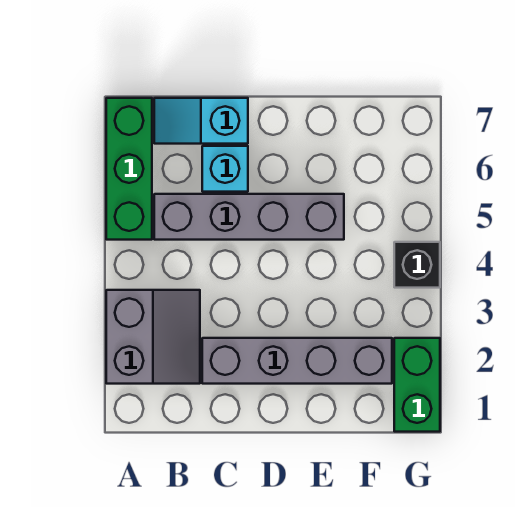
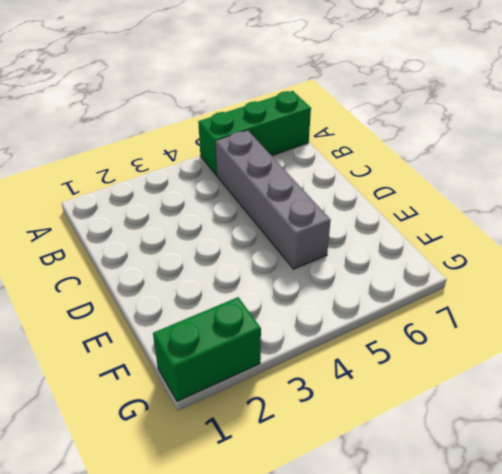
none -> grey slope A2:B3 level 1 top A
none -> cyan slope B7:C7 level 1 top C

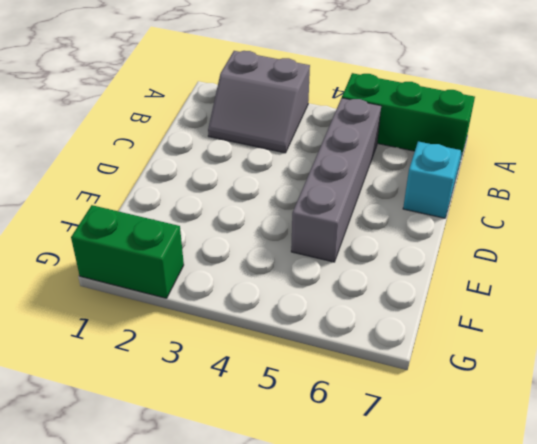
none -> grey brick C2:F2 level 1
none -> cyan brick C6 level 1

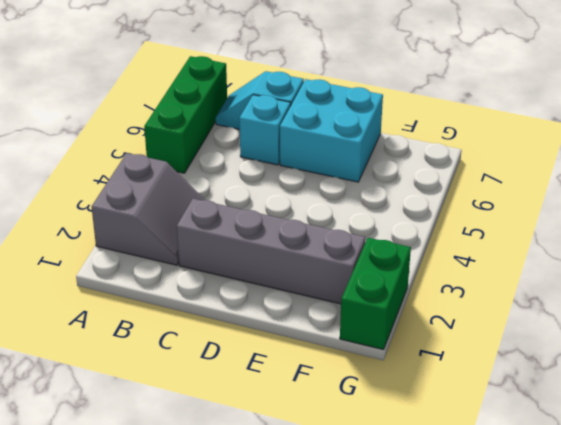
cyan brick D6:E7 level 1 -> none
none -> grey brick B5:E5 level 1
none -> black brick G4 level 1

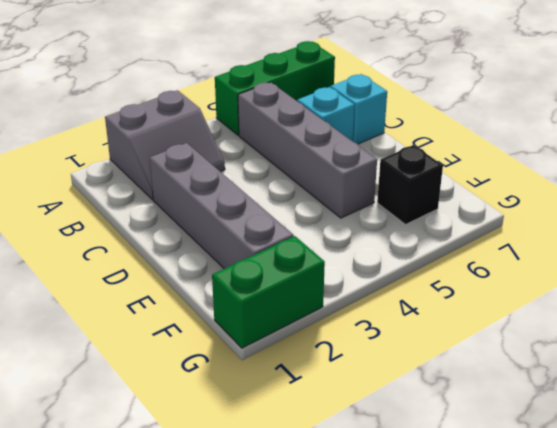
black brick F6 level 1 -> black brick G4 level 1

